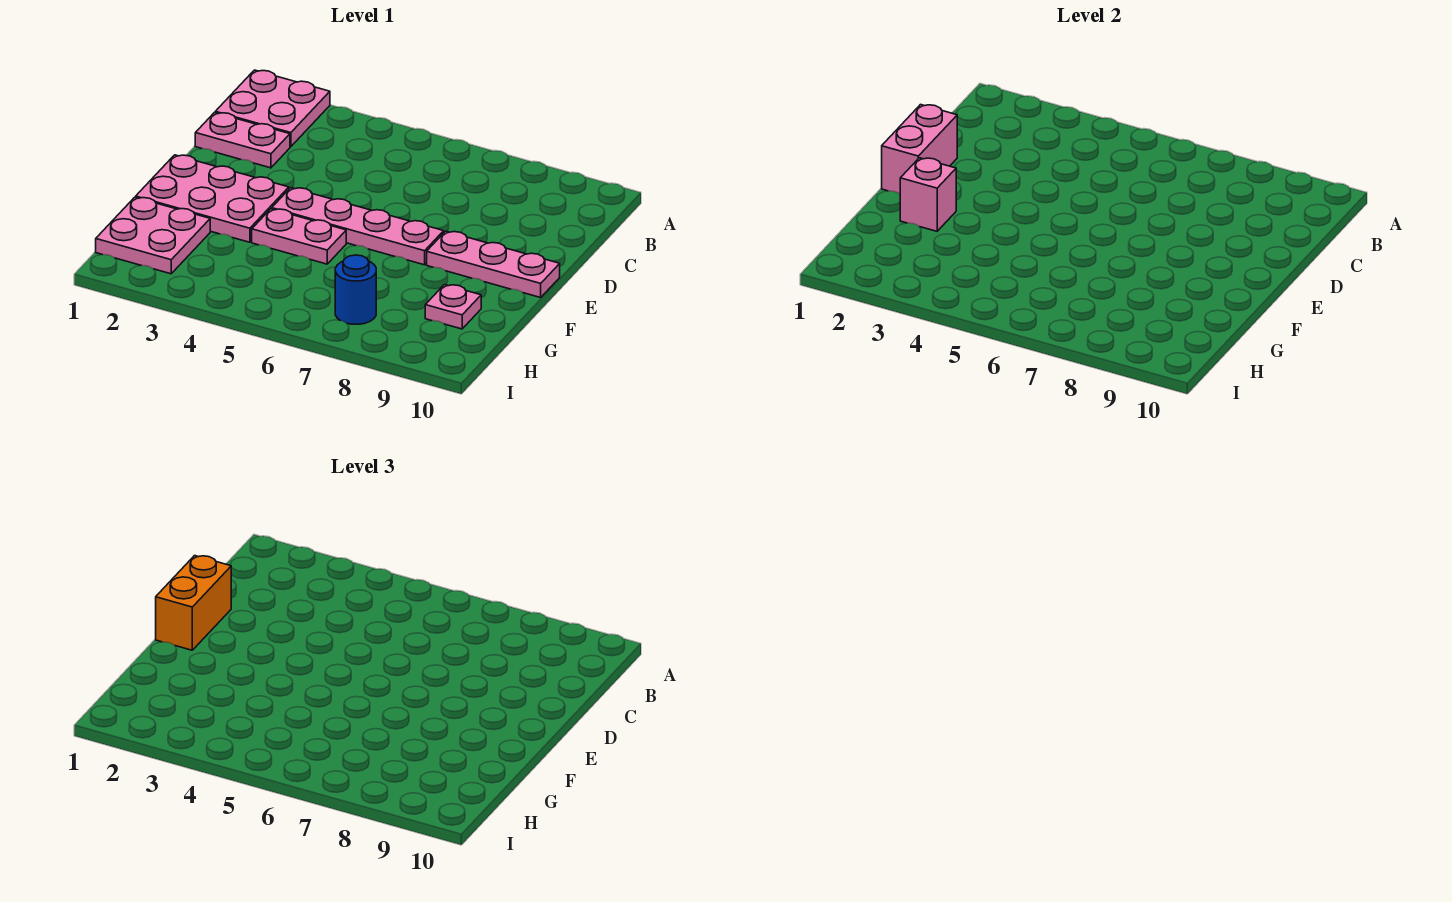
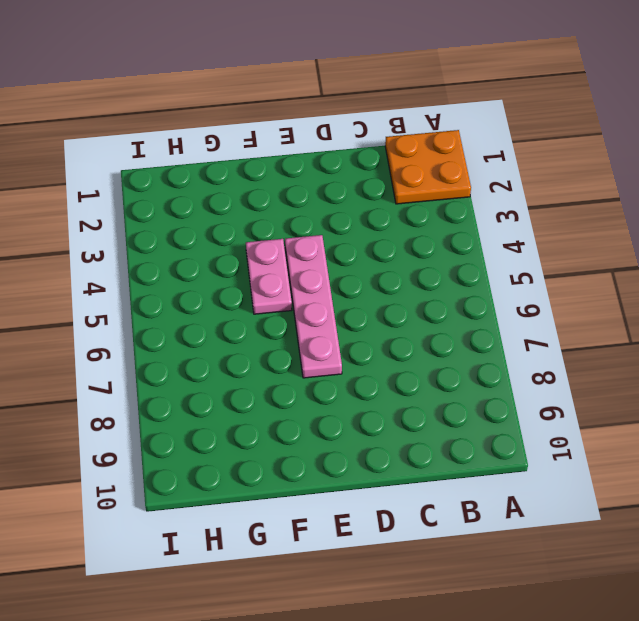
orange plate A1:B2 level 1 -> pink plate A1:B2 level 1
none -> pink plate C1:C2 level 1
none -> pink plate E1:F3 level 1
none -> pink plate E8:E10 level 1

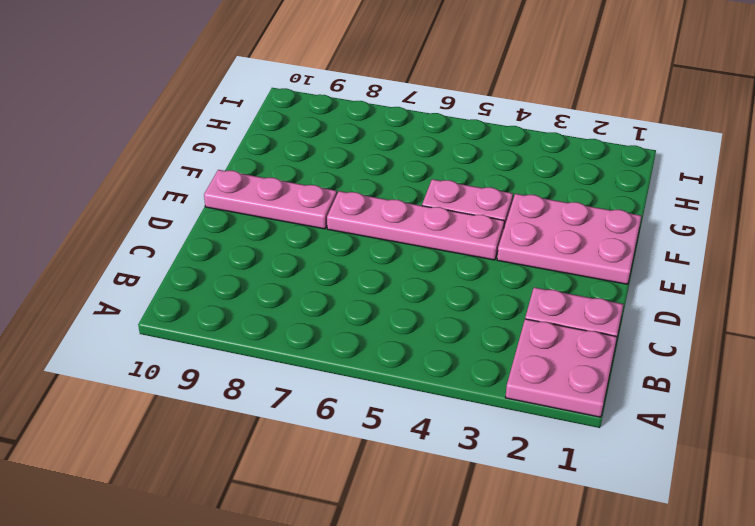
none -> pink plate G1:H2 level 1
none -> pink plate G9 level 1
none -> blue round brick H7 level 1

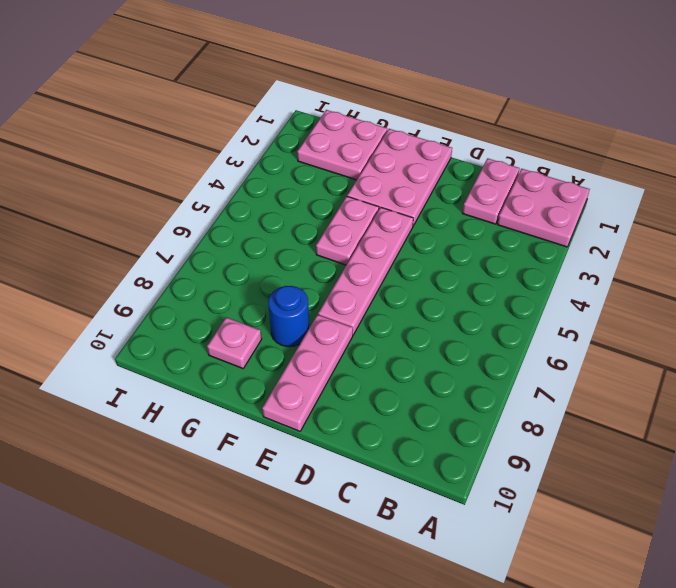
blue round brick F8 level 1 -> blue round brick H7 level 1
none -> pink brick D1:E1 level 2
none -> pink brick F2 level 2
none -> orange brick D1:E1 level 3

